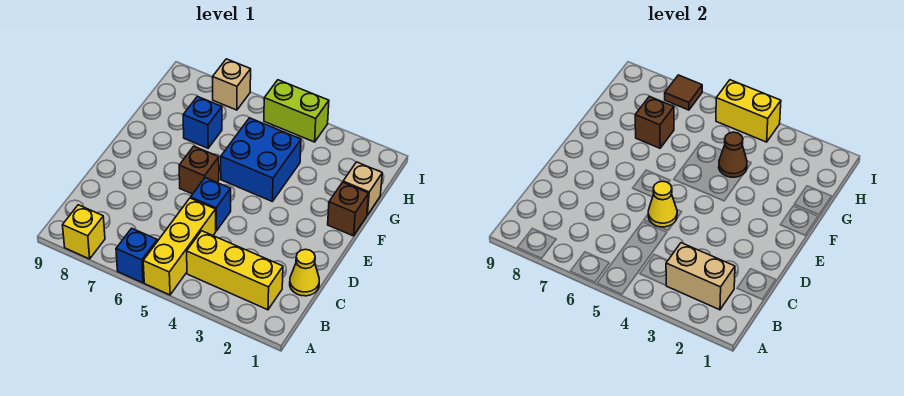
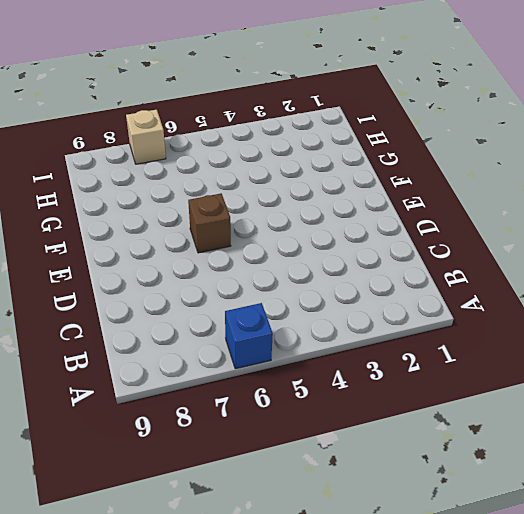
none -> yellow brick A5:C5 level 1
none -> yellow brick A8 level 1
none -> yellow brick B2:B4 level 1

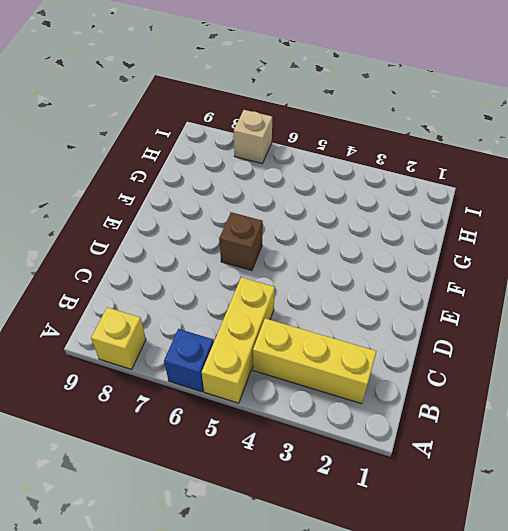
none -> yellow cone C1 level 1
none -> blue brick D5 level 1
none -> brown brick F1 level 1

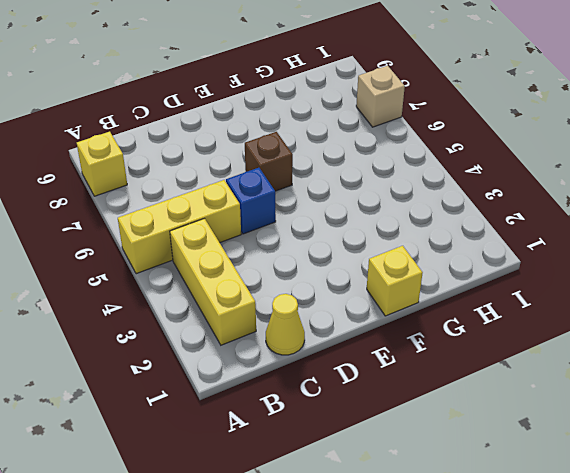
yellow brick F1 level 1 -> brown brick F1 level 1
none -> blue brick A6 level 1
none -> blue brick F4:G5 level 1
none -> tan brick G1 level 1

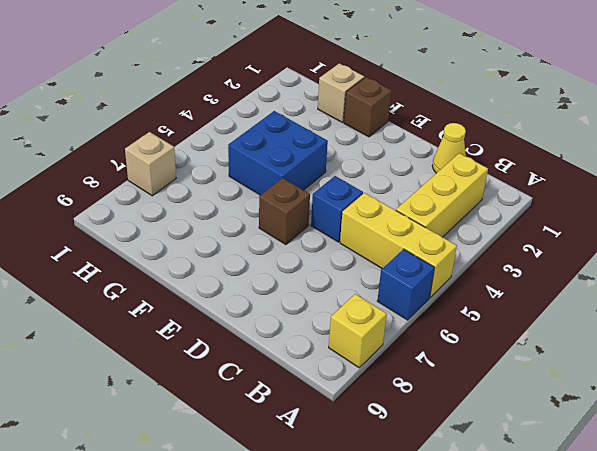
none -> blue brick G7 level 1
none -> lime brick I4:I5 level 1
none -> tan brick B2:B3 level 2

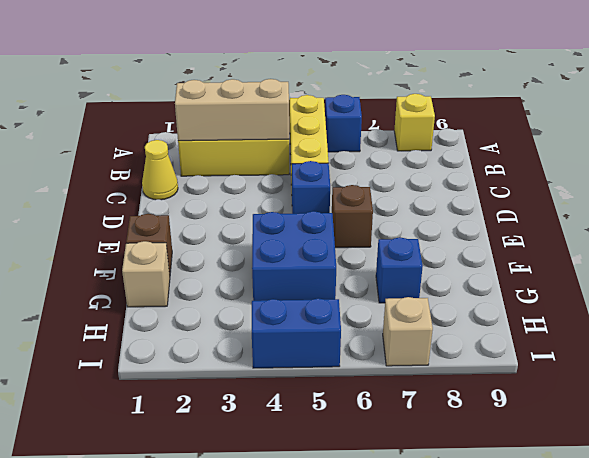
tan brick B2:B4 level 2 -> tan brick B2:B3 level 2
blue brick I4:I5 level 1 -> lime brick I4:I5 level 1
none -> yellow cone D5 level 2
none -> brown cone G4 level 2
none -> brown brick G7 level 2

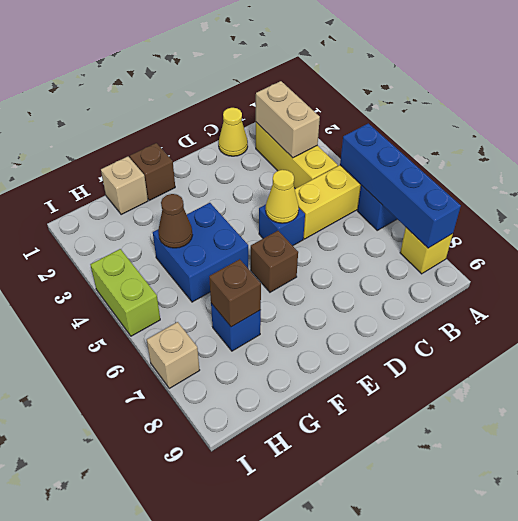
blue brick A5:A8 level 2 -> none
none -> yellow brick I4:I5 level 2
none -> brown tile I7 level 2

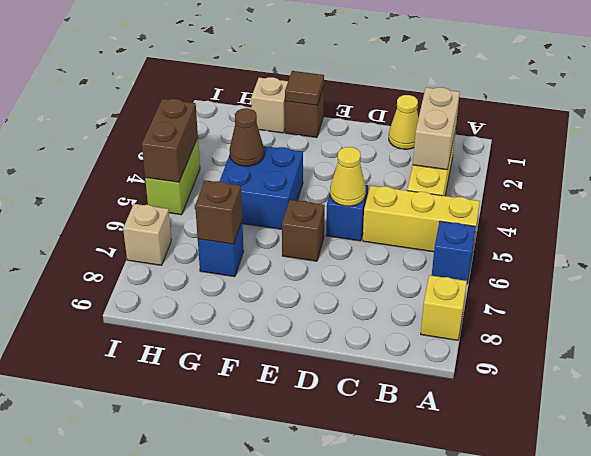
brown tile F1 level 2 -> brown tile I7 level 2
brown brick I4:I5 level 2 -> yellow brick I4:I5 level 2

